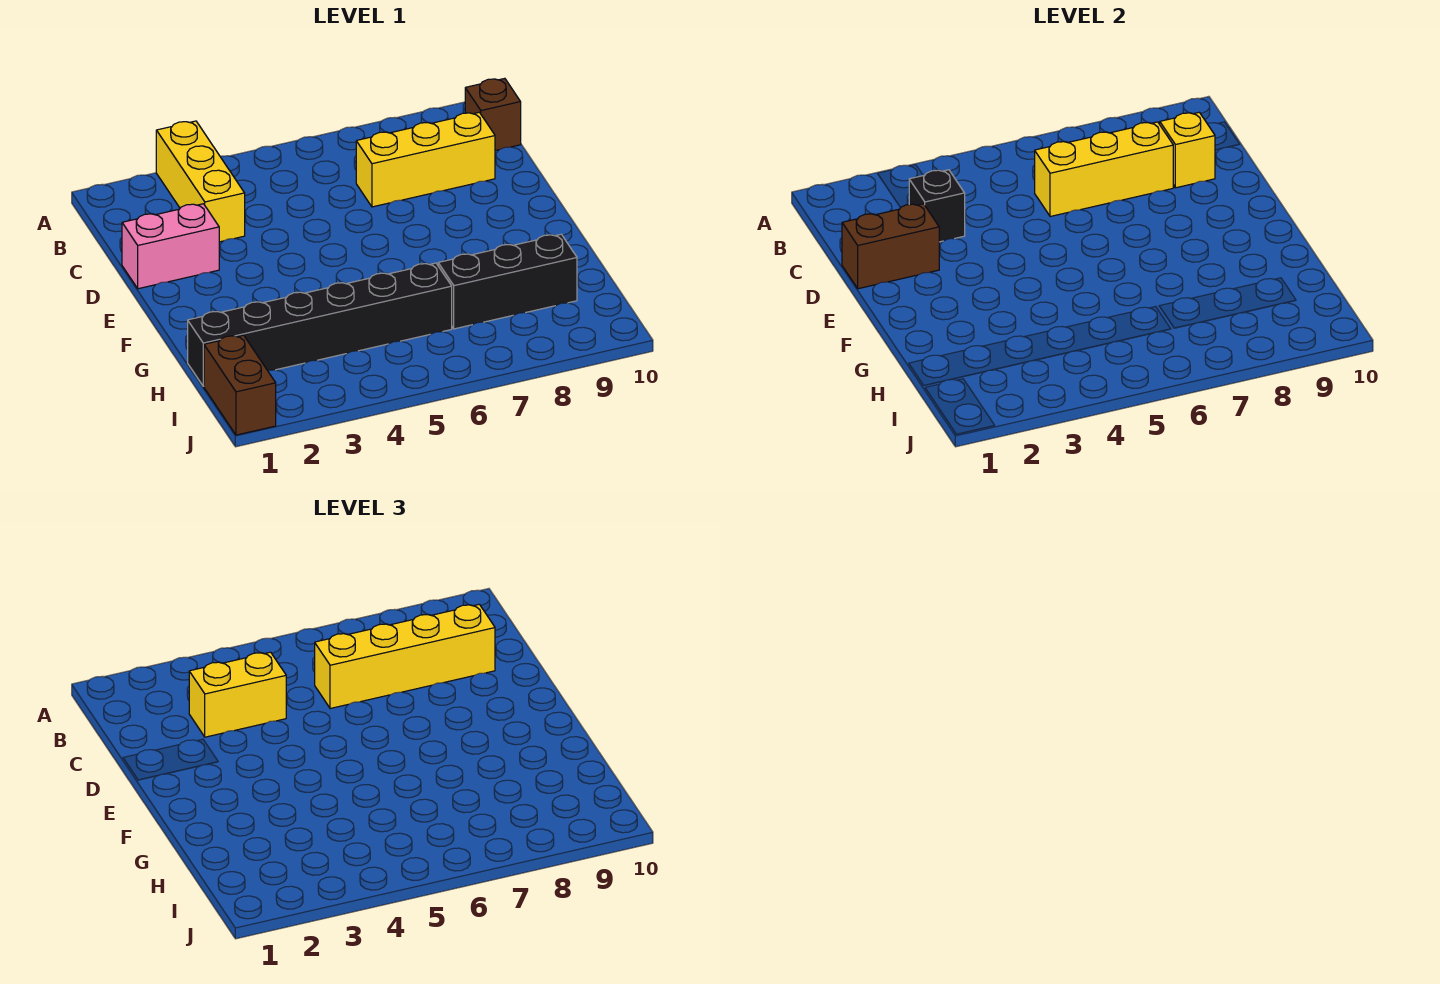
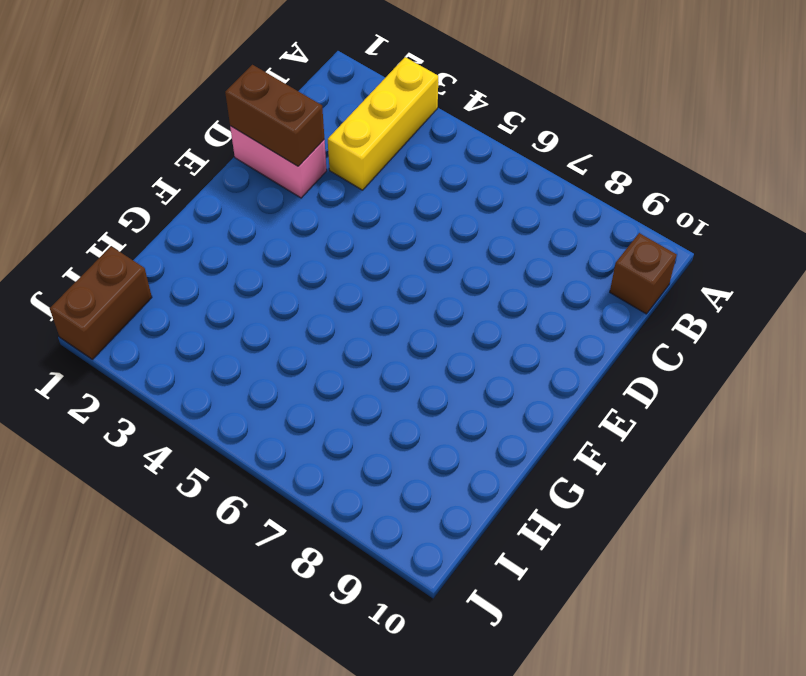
none -> yellow brick C7:C9 level 1
none -> black brick H1:H6 level 1
none -> black brick H7:H9 level 1

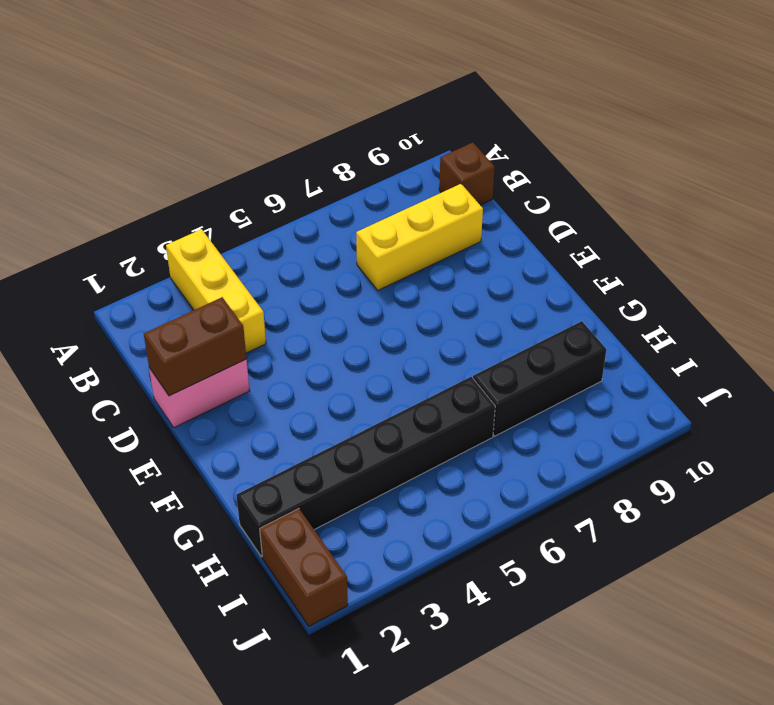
none -> black brick C3 level 2
none -> yellow brick C6:C8 level 2
none -> yellow brick C9 level 2

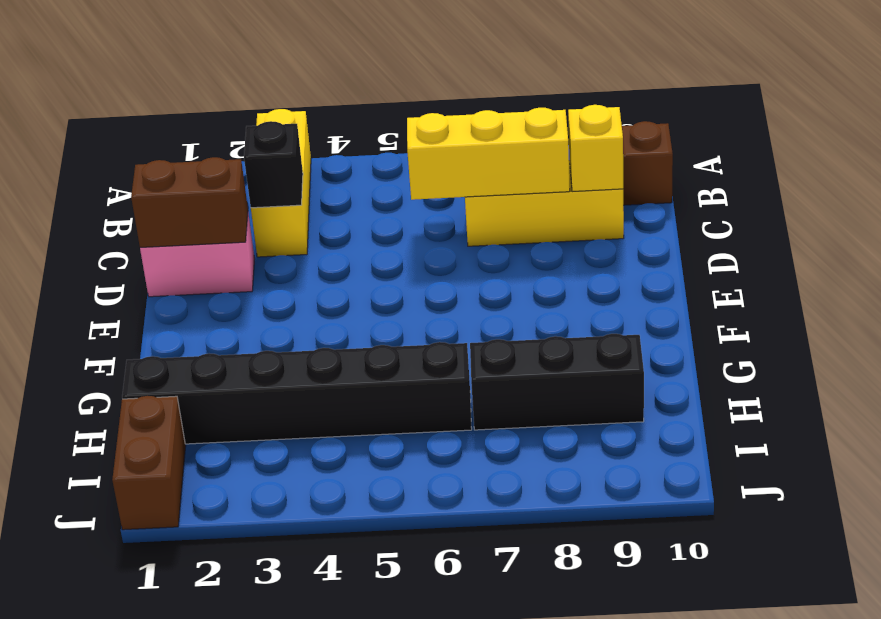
none -> yellow brick C3:C4 level 3
none -> yellow brick C6:C9 level 3

